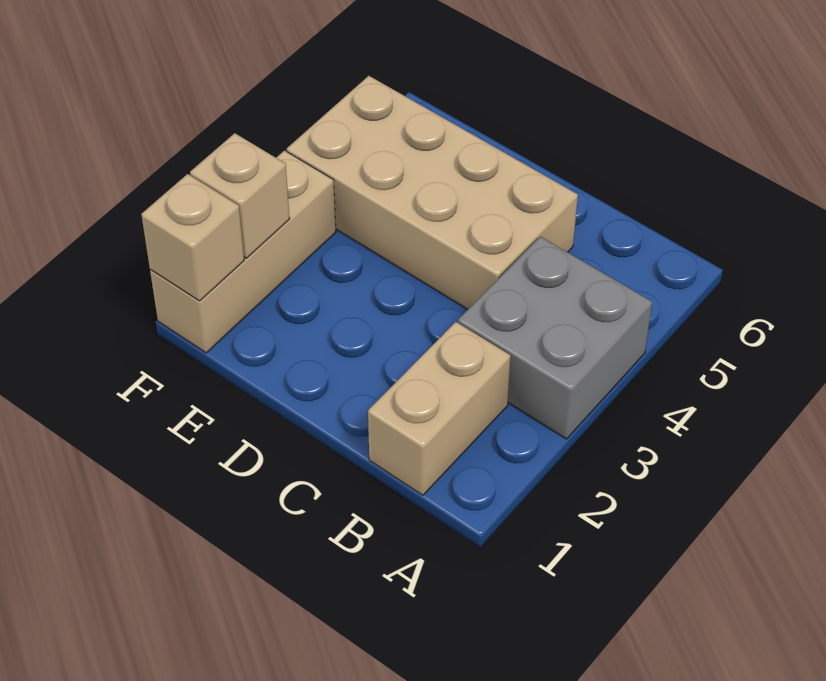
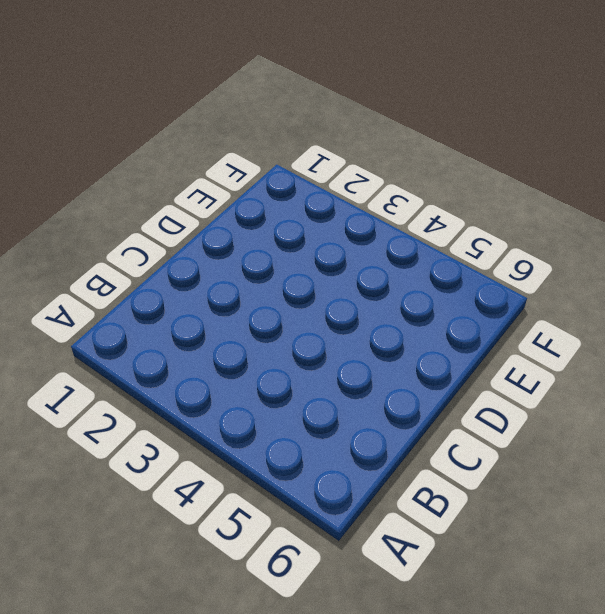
none -> grey brick A3:B4 level 1
none -> tan brick B1:B2 level 1

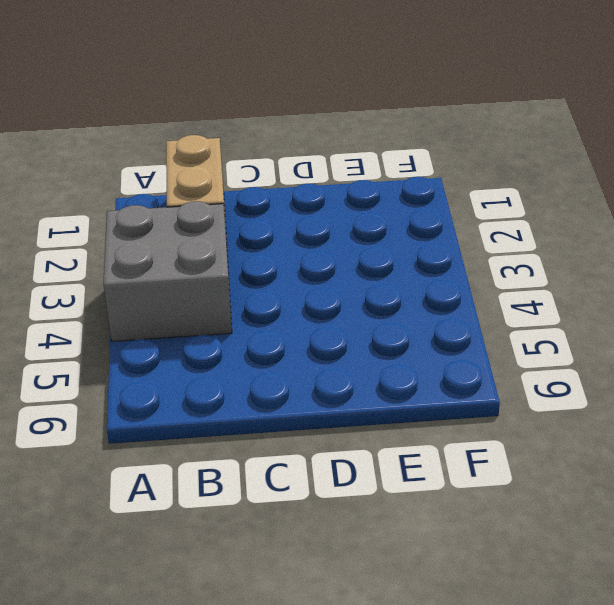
none -> tan brick C4:F5 level 1
none -> tan brick F1:F3 level 1

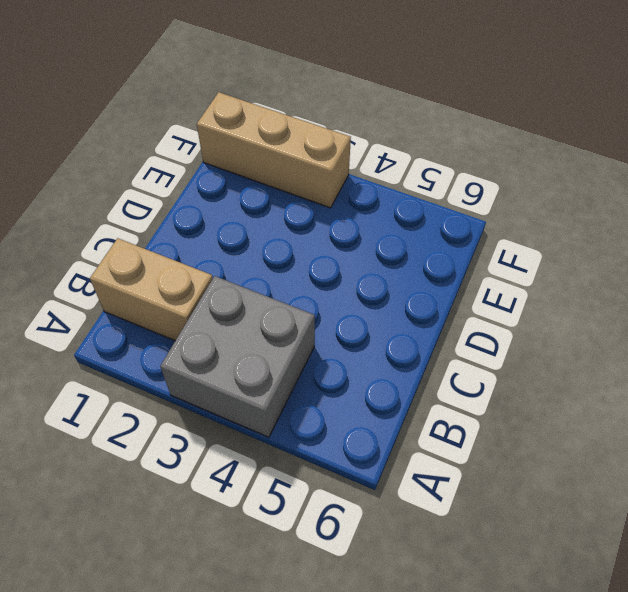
none -> tan brick C4:F5 level 1
none -> tan brick F1 level 2

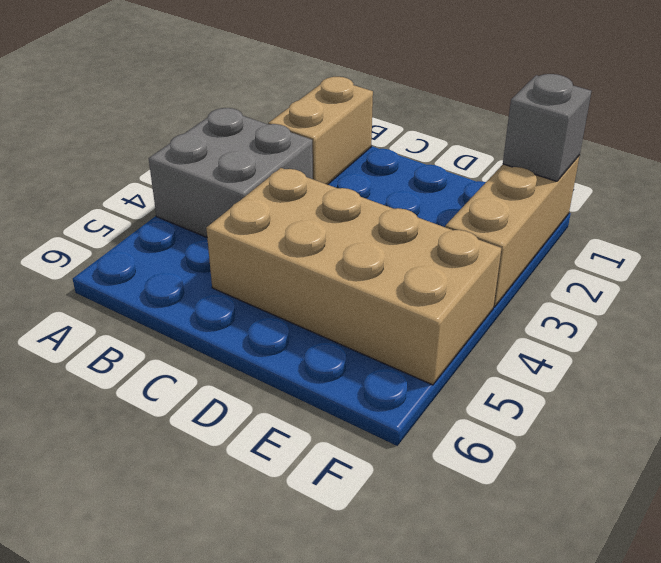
grey brick F1 level 2 -> tan brick F1 level 2
none -> tan brick F2 level 2

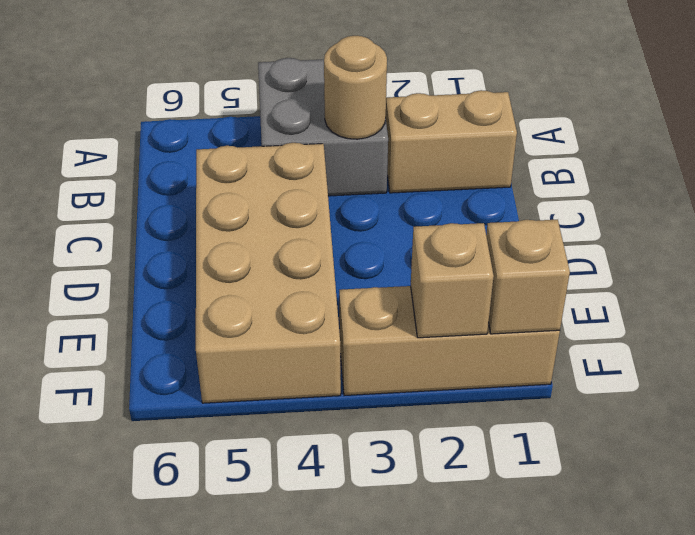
tan round brick B3 level 2 -> none

